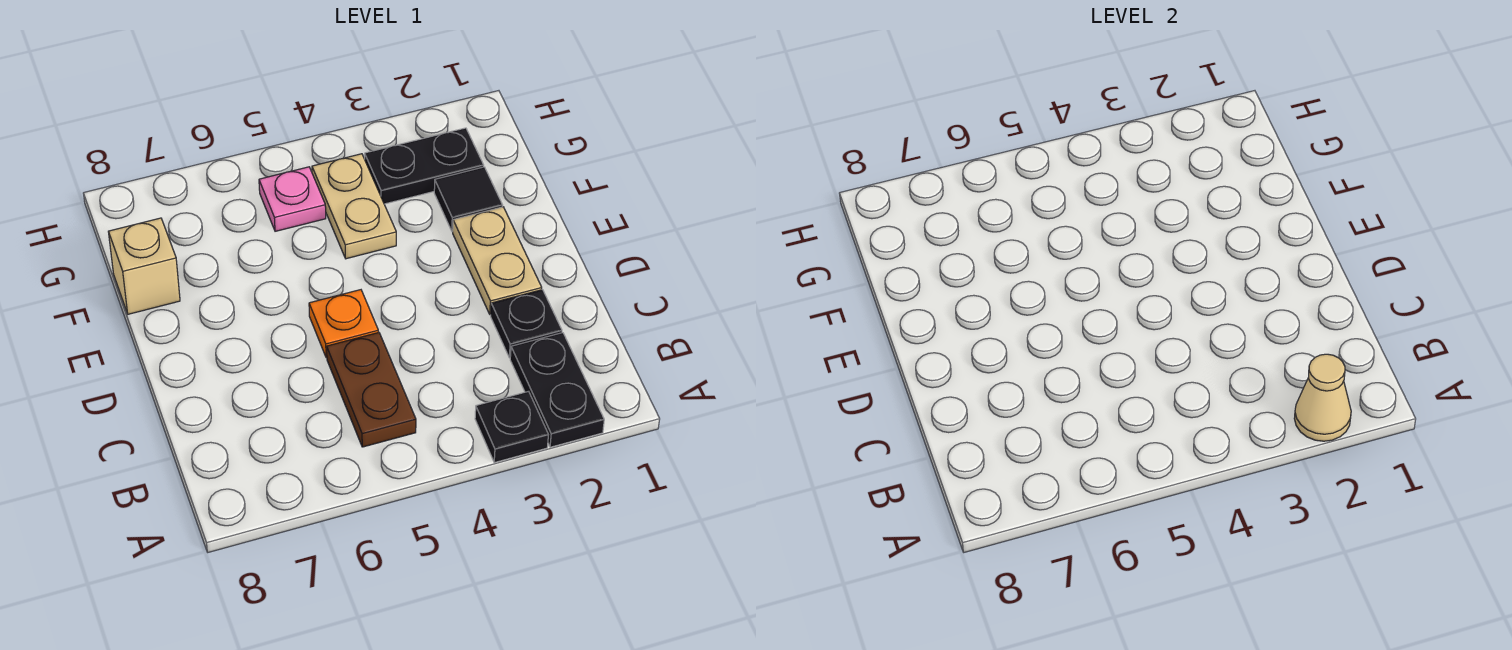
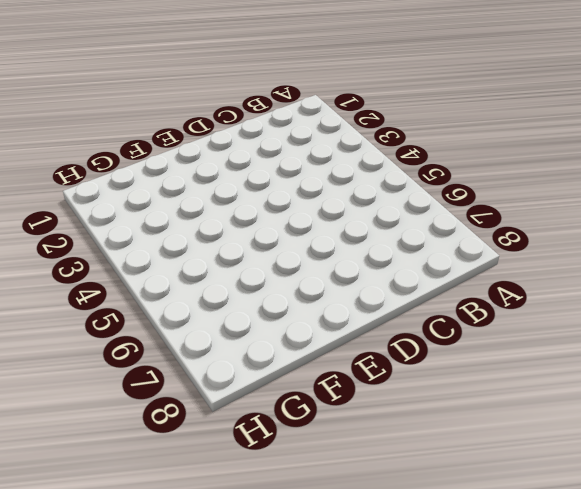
none -> black plate A2:B2 level 1
none -> black plate A3 level 1
none -> brown plate B5:C5 level 1

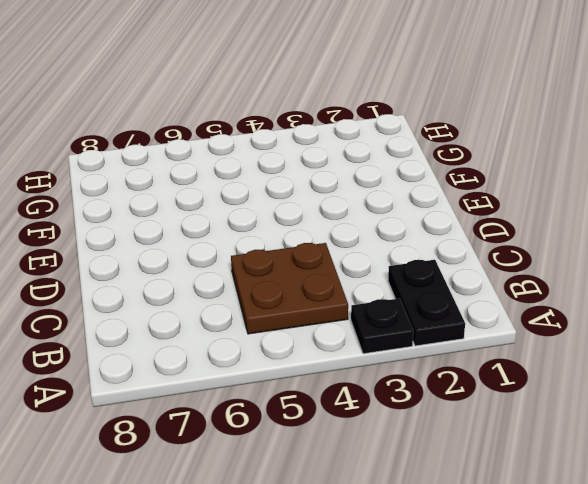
brown plate B4:C5 level 1 -> brown plate B5:C5 level 1
none -> black plate C2 level 1
none -> tan plate D2:E2 level 1
none -> orange plate D5 level 1

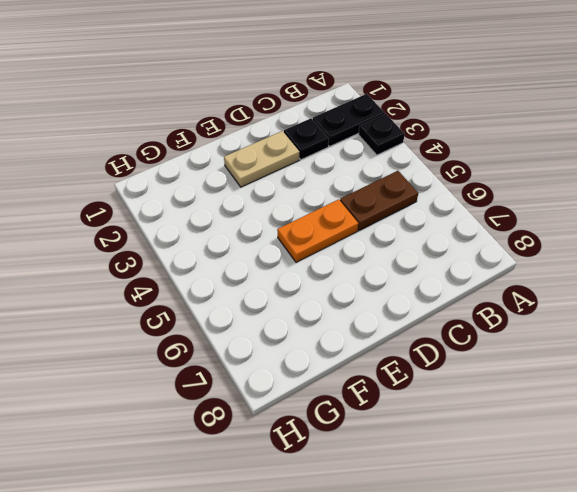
orange plate D5:E5 level 1 -> orange plate D5 level 1
none -> black tile F2 level 1
none -> tan plate F4:G4 level 1
none -> tan brick F8 level 1

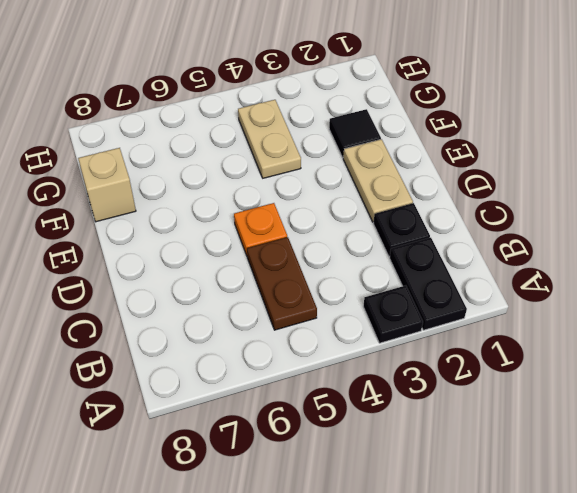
none -> black plate G2:G3 level 1
none -> pink plate G5 level 1
none -> tan cone A2 level 2

